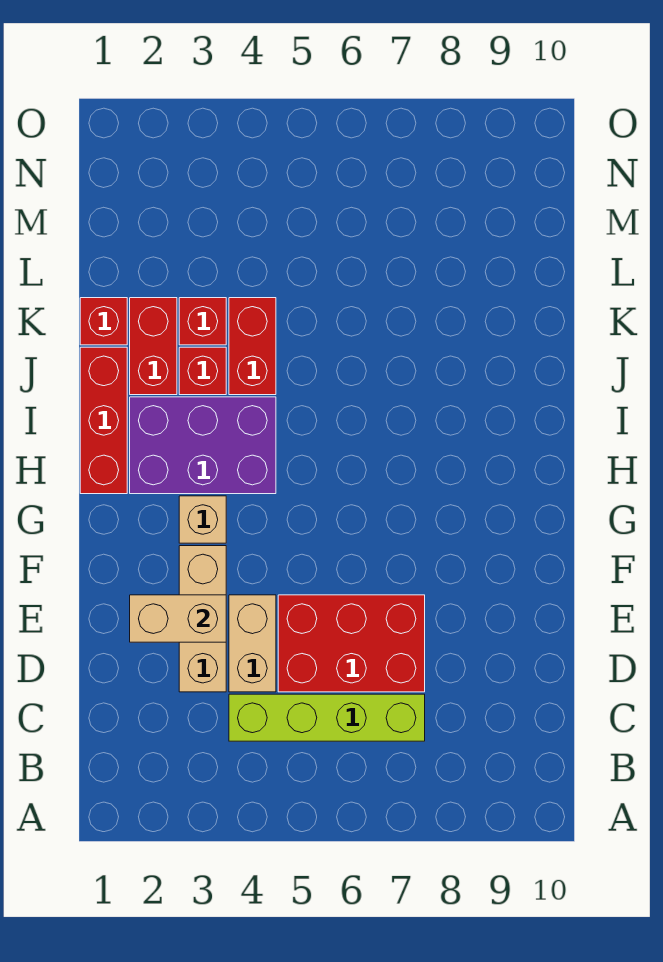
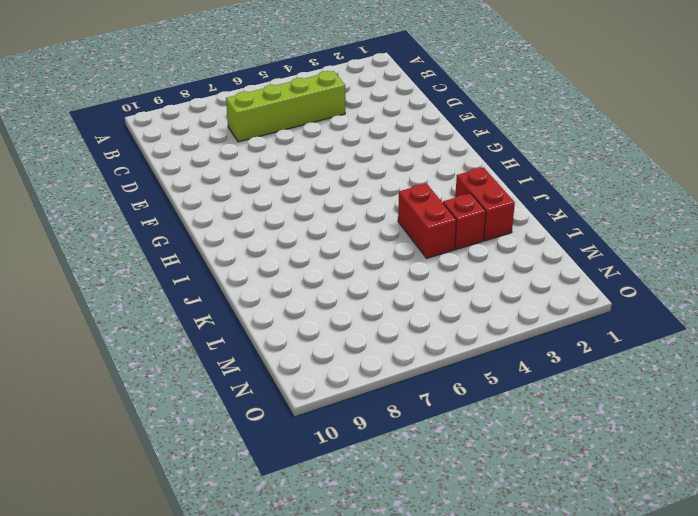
none -> tan brick D3:F3 level 1
none -> tan brick D4:E4 level 1
none -> red brick D5:E7 level 1

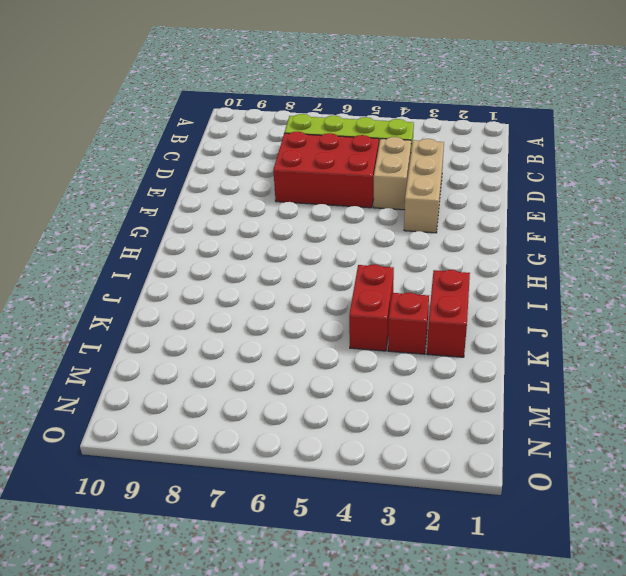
none -> tan brick G3 level 1
none -> red brick H1:J1 level 1
none -> purple brick H2:I4 level 1

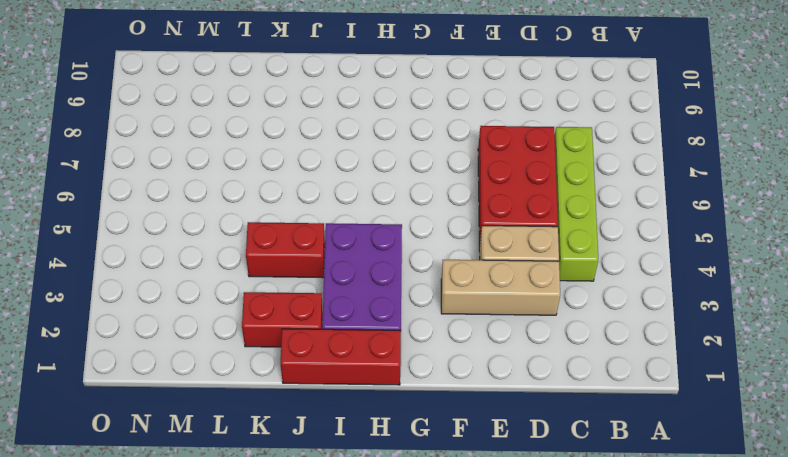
none -> tan brick G3 level 1
none -> red brick J3 level 1
none -> red brick K1 level 1

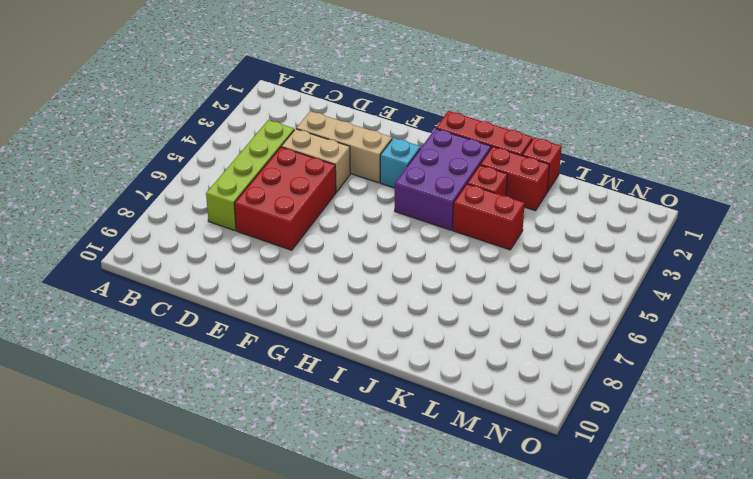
cyan brick G3 level 1 -> tan brick G3 level 1
none -> red brick K3 level 1
none -> tan brick E2:E3 level 2

